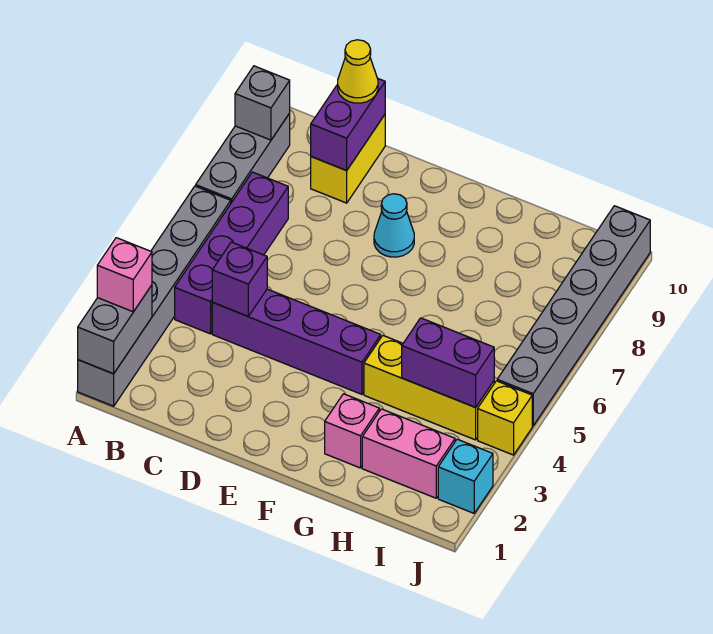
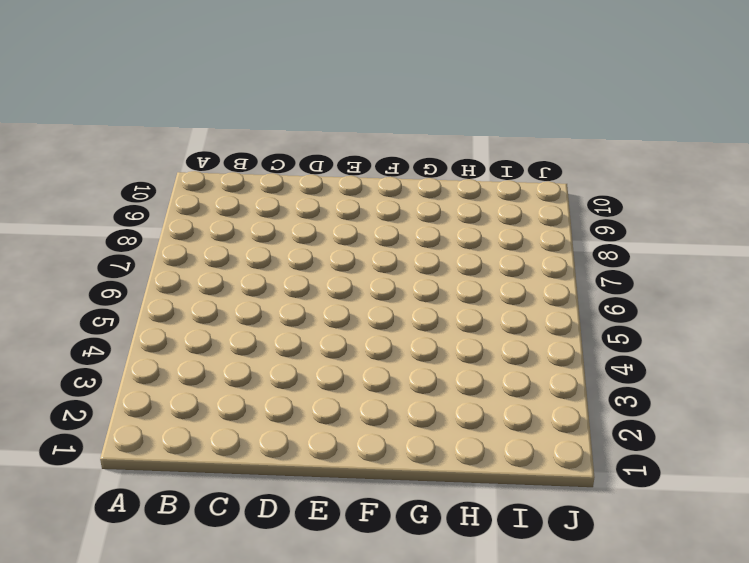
none -> grey brick A1:A6 level 1
none -> grey brick A7:A9 level 1
none -> purple brick B4:B7 level 1

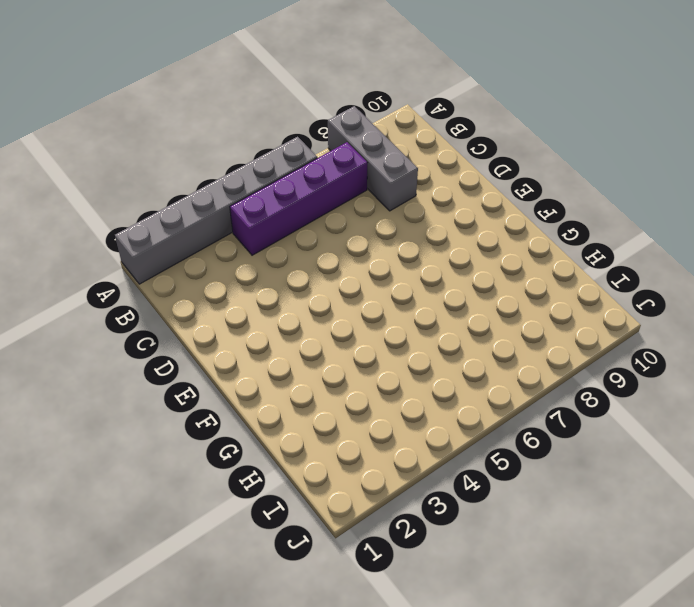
grey brick A8:C8 level 1 -> grey brick A7:A9 level 1
none -> purple brick C4:F4 level 1
none -> yellow brick C9:C10 level 1
none -> cyan cone E8 level 1

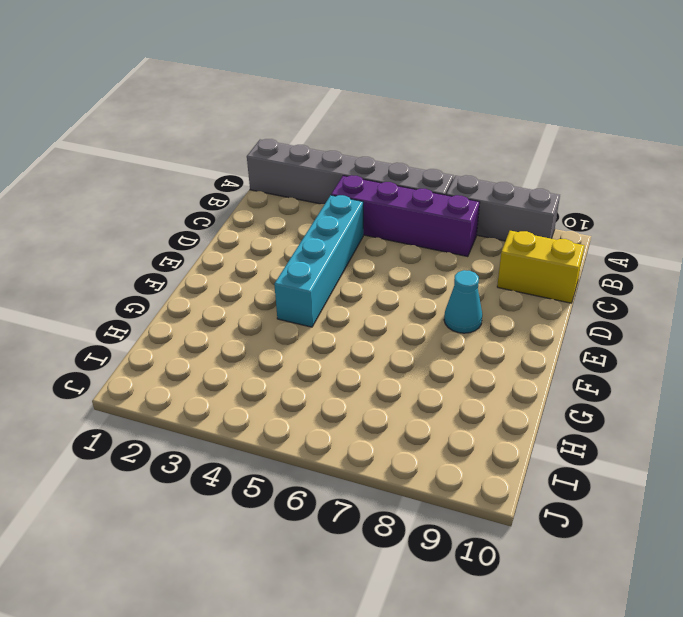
cyan brick C4:F4 level 1 -> purple brick C4:F4 level 1
none -> pink brick G2 level 1
none -> yellow brick G4:I4 level 1
none -> pink brick H2:I2 level 1

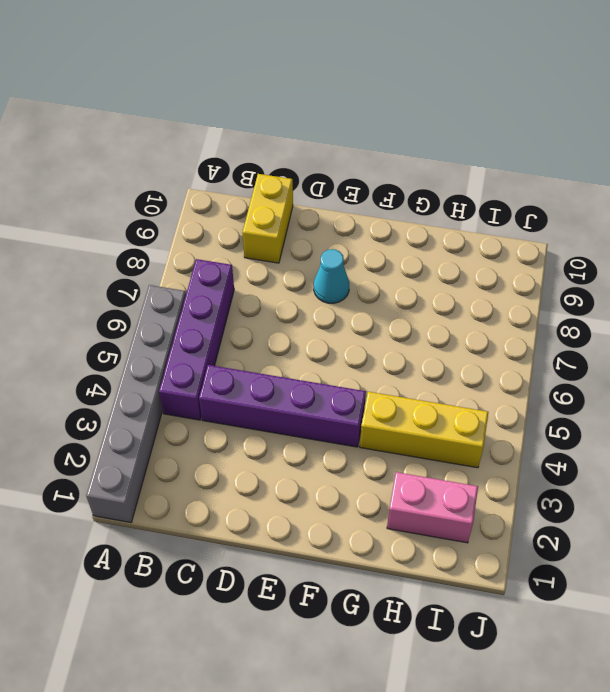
none -> grey brick A7:A9 level 1
none -> pink brick G2 level 1
none -> cyan brick J2 level 1

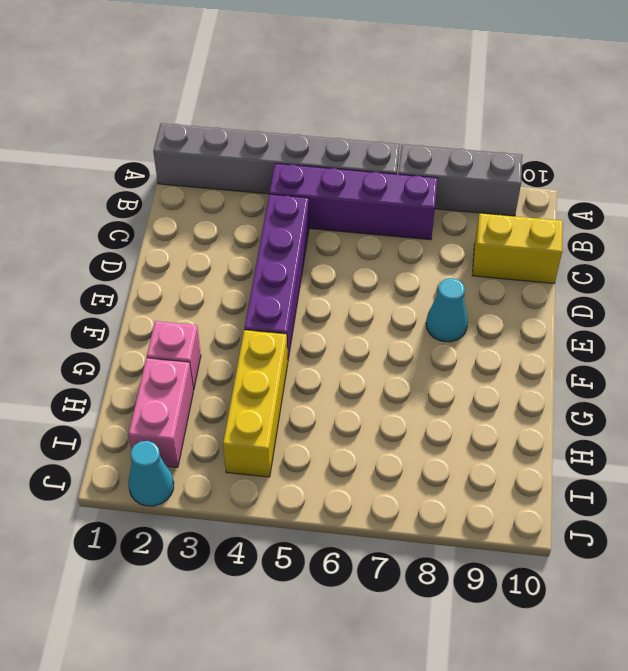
cyan cone J2 level 1 -> cyan brick J2 level 1
none -> yellow brick J4 level 1
none -> grey brick J5:J10 level 1
none -> grey brick A1:A2 level 2

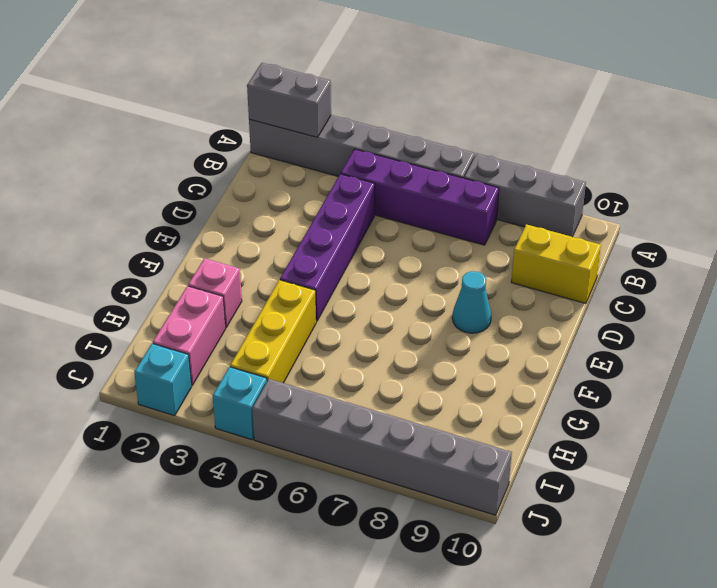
cyan brick J4 level 1 -> yellow brick J4 level 1
none -> grey brick A9 level 2
none -> purple brick C4 level 2
none -> purple brick C9:C10 level 2

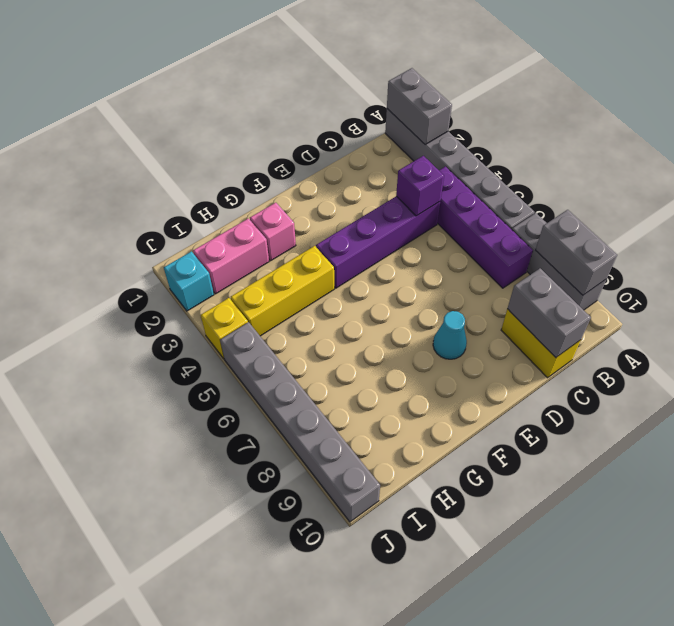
grey brick A8:A9 level 2 -> grey brick A9 level 2
grey brick C9:C10 level 2 -> purple brick C9:C10 level 2
none -> purple brick H4:I4 level 2
none -> pink brick A2 level 3
none -> yellow cone C10 level 3

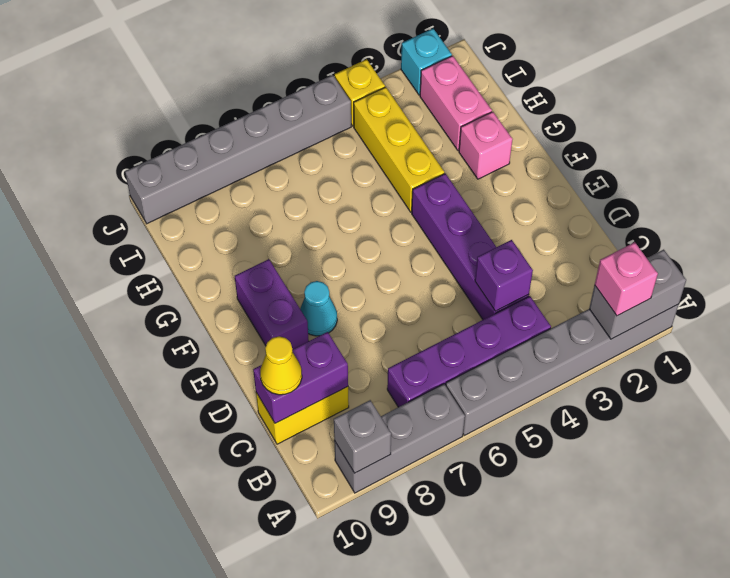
purple brick E9:F9 level 1 -> purple brick H4:I4 level 2

